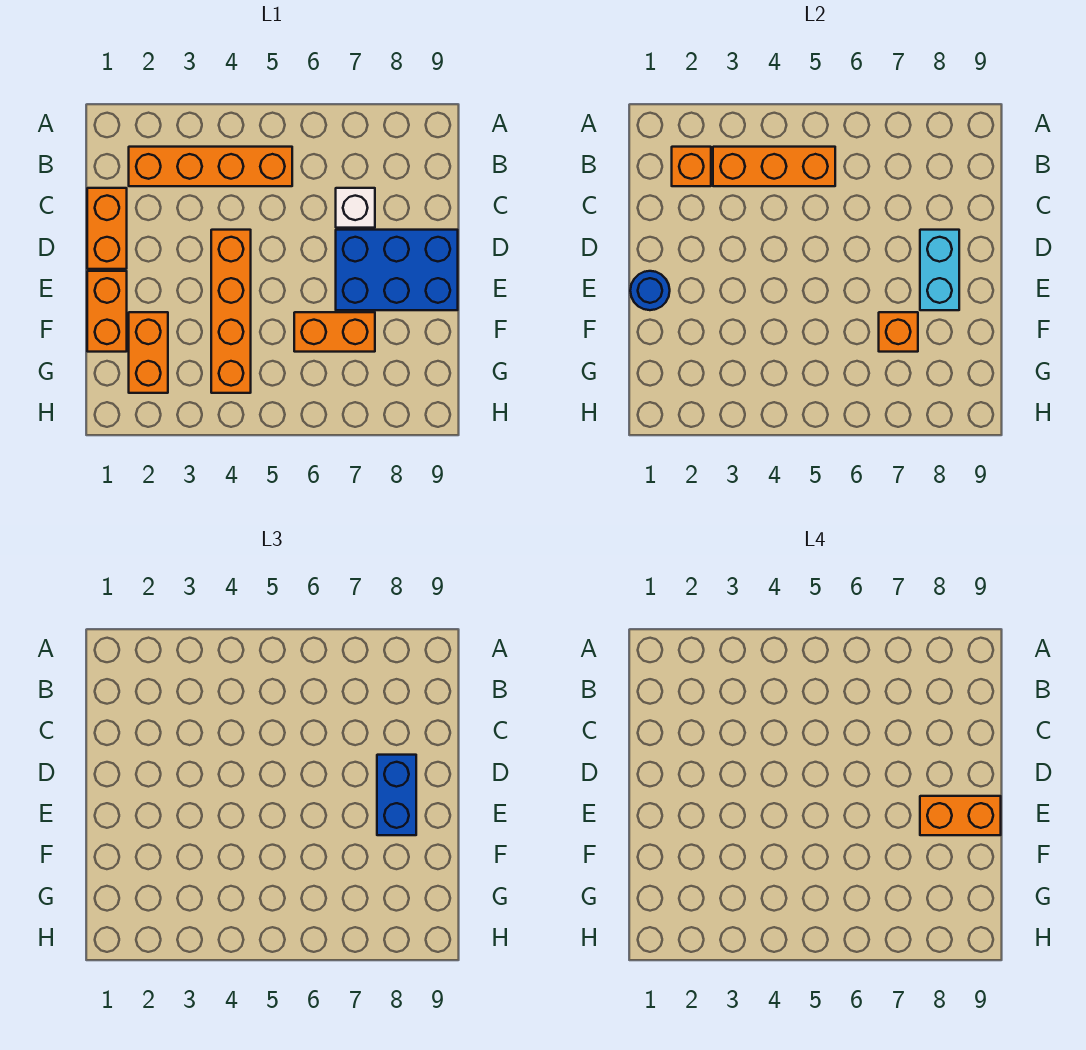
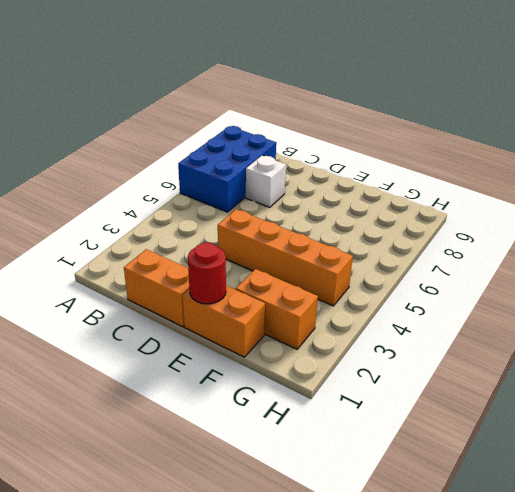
blue brick A6:B8 level 1 -> blue brick D7:E9 level 1
red round brick E1 level 2 -> blue round brick E1 level 2
none -> orange brick B2:B5 level 1
none -> orange brick F6:F7 level 1
none -> orange brick B2 level 2

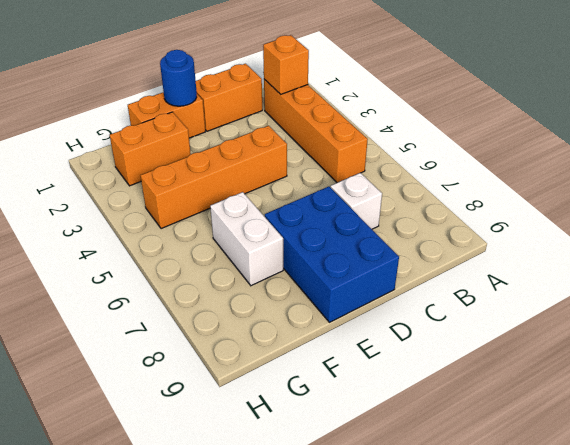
white brick F6:F7 level 1 -> orange brick F6:F7 level 1
none -> orange brick B3:B5 level 2
none -> cyan brick D8:E8 level 2
none -> orange brick F7 level 2

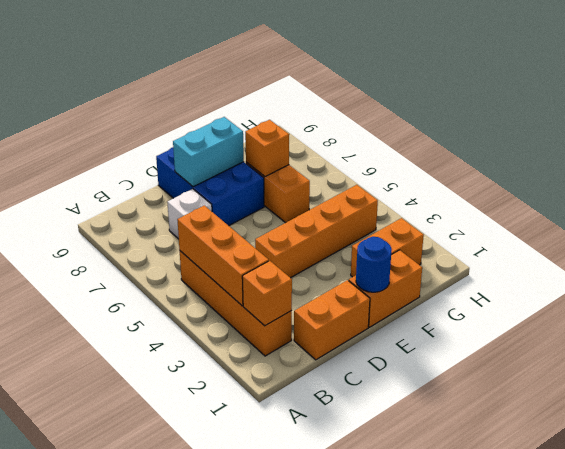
none -> blue brick D8:E8 level 3
none -> orange brick E8:E9 level 4

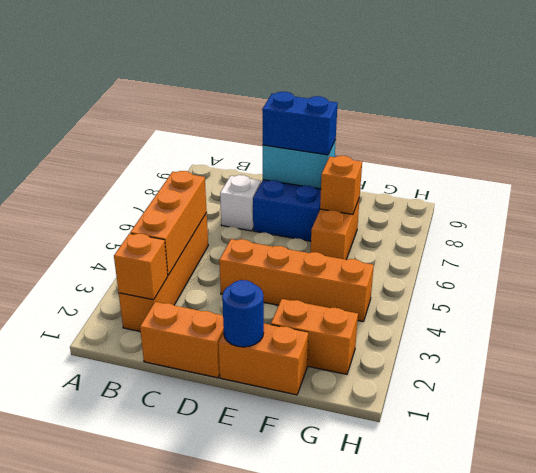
none -> orange brick E8:E9 level 4

